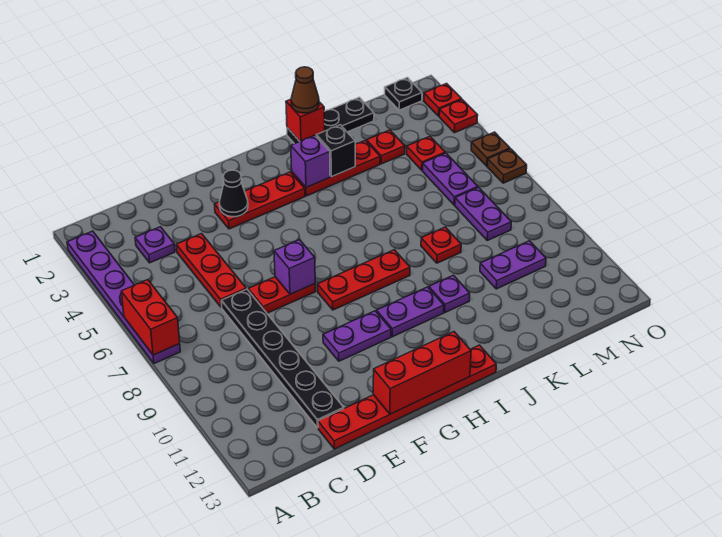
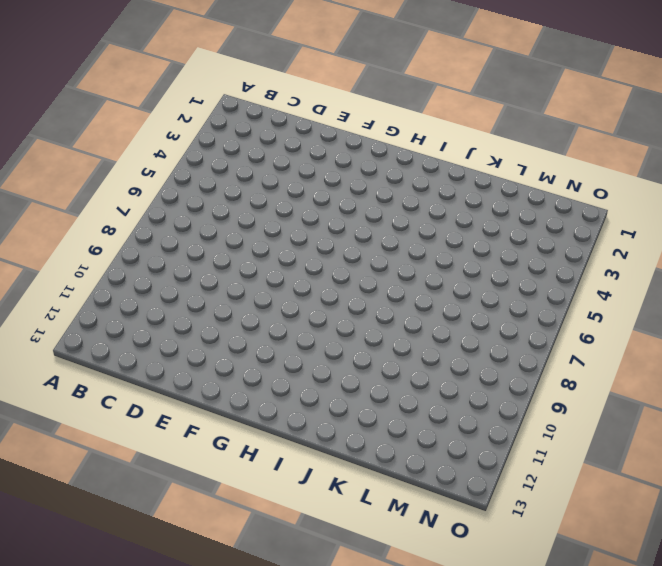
none -> purple plate A2:A7 level 1
none -> purple plate C3 level 1
none -> red plate D4:D6 level 1
none -> black plate D7:D12 level 1

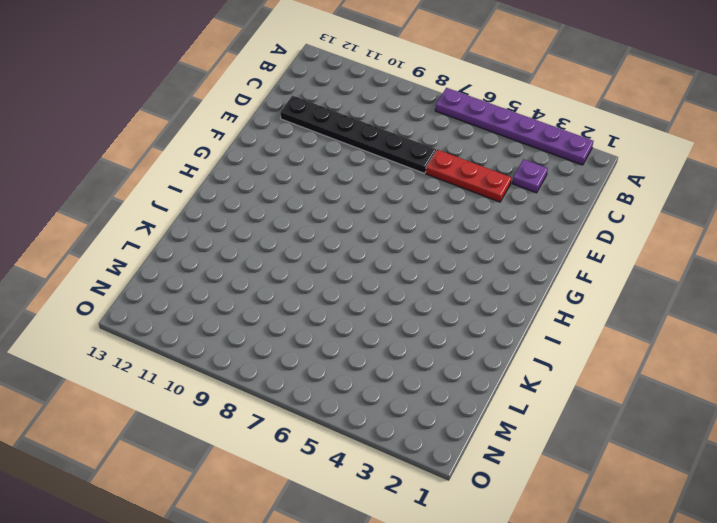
none -> red plate D13:I13 level 1
none -> red plate E7:F7 level 1
none -> red plate F3:H3 level 1
none -> purple plate F10:G10 level 1

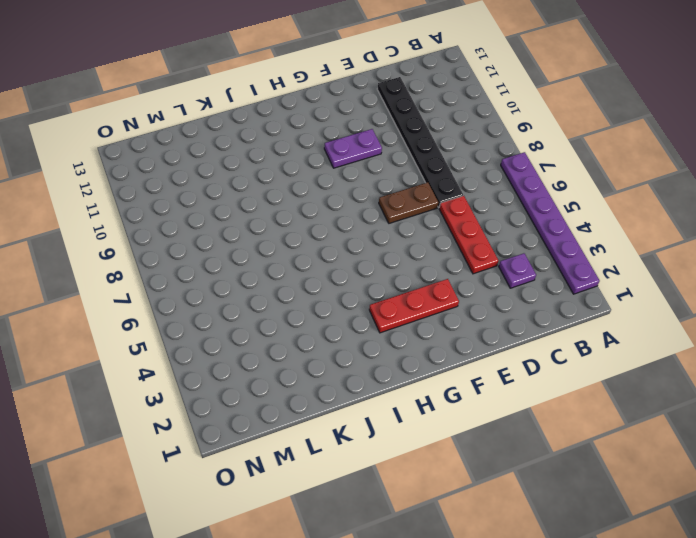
brown plate E7:F7 level 1 -> red plate E7:F7 level 1
none -> red plate D13:I13 level 1
none -> red plate G8:I8 level 1
none -> purple plate H10:I10 level 1
none -> red plate I3:K3 level 1

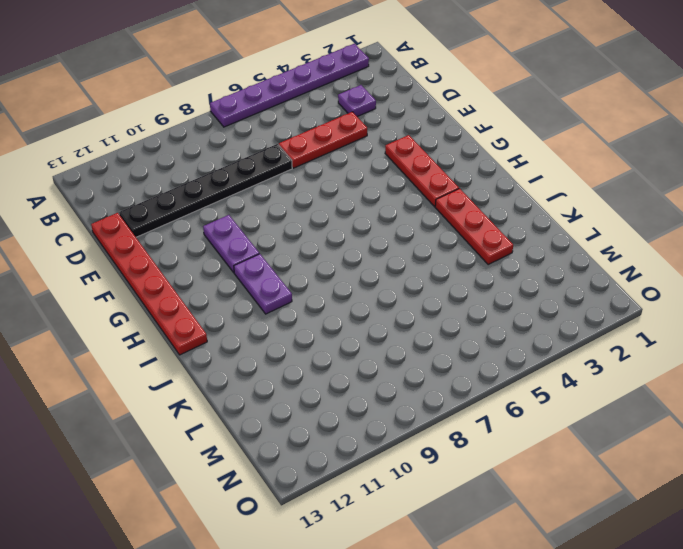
none -> red plate E7:F7 level 1
none -> red plate G8:I8 level 1
none -> black plate J1:L1 level 1
none -> purple plate J10 level 1

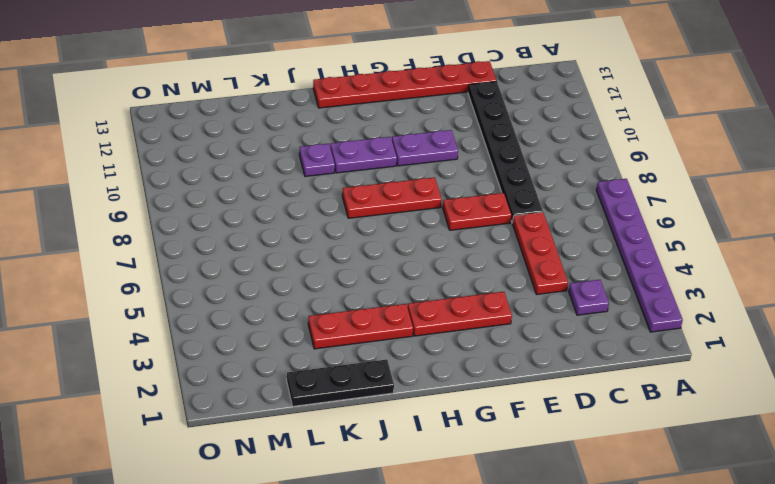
none -> red plate K8 level 1
none -> red plate L3 level 1
none -> purple plate L10:M10 level 1
none -> red plate M4 level 1

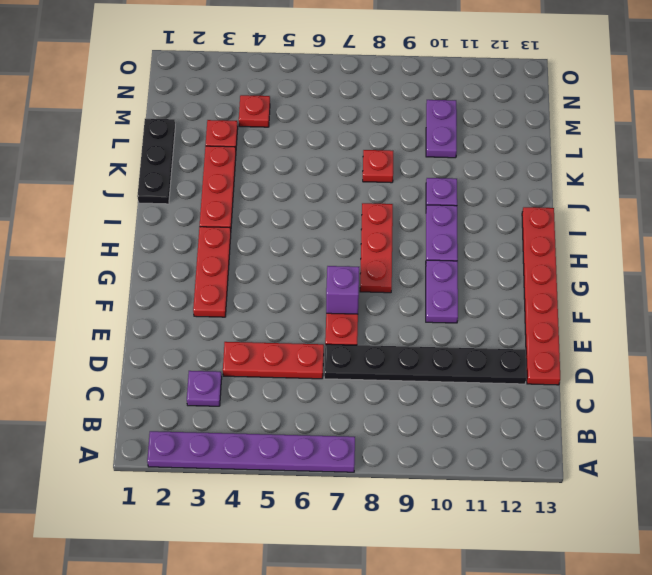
none -> purple plate M5:M6 level 1
none -> purple plate M7:M8 level 1
none -> black plate N1 level 1
none -> red plate O2 level 1

